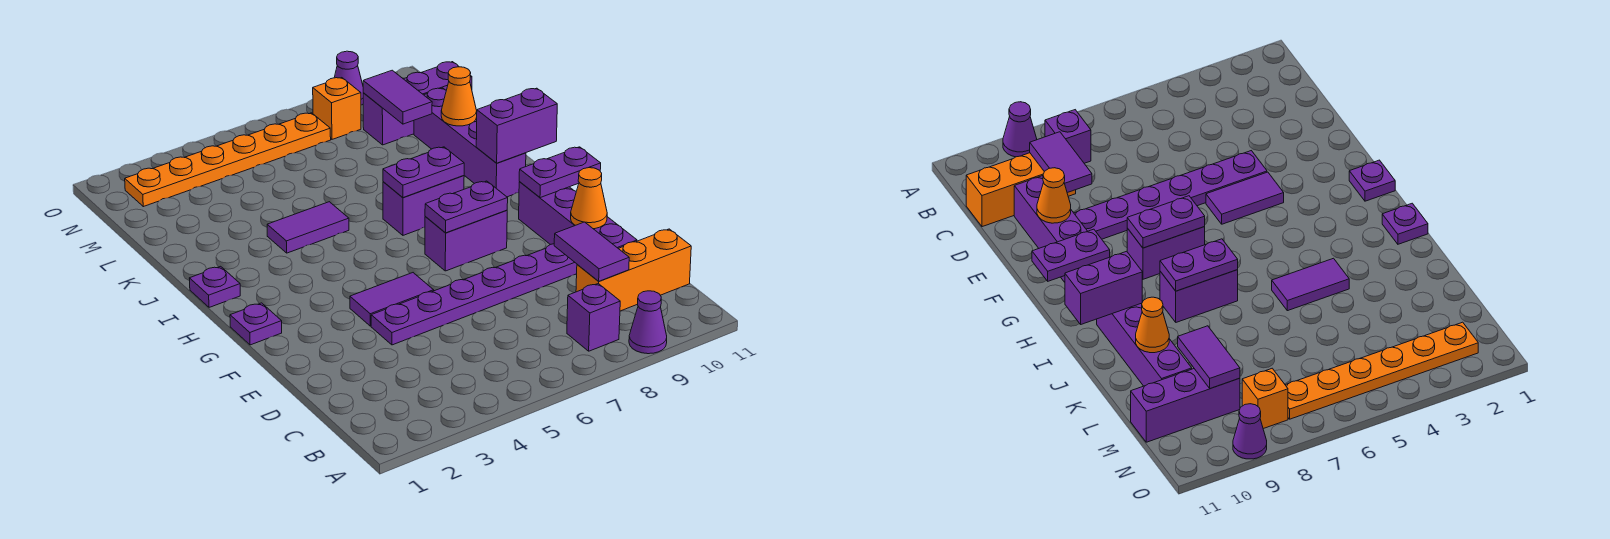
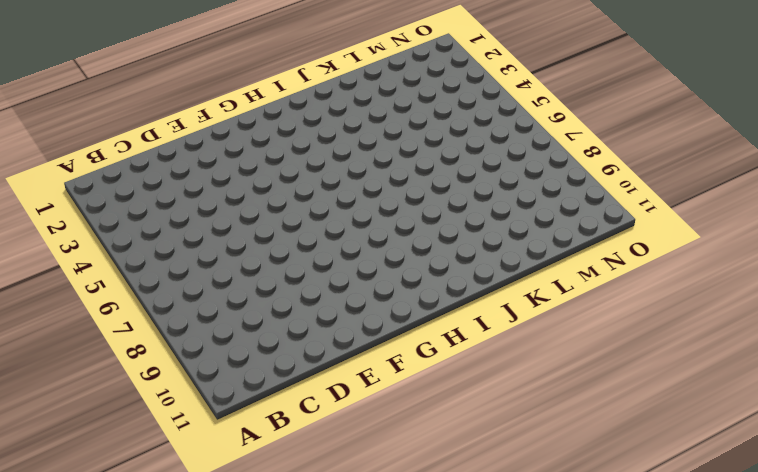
none -> purple cone A9 level 1
none -> purple brick B8 level 1
none -> orange brick C9:C11 level 1

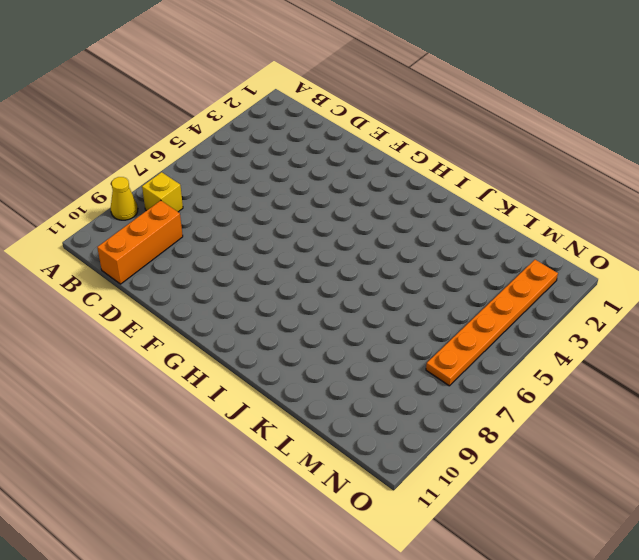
yellow cone A9 level 1 -> purple cone A9 level 1
yellow brick B8 level 1 -> purple brick B8 level 1
none -> purple brick D10:G10 level 1
none -> purple plate E4:E9 level 1
none -> purple tile F4:F5 level 1

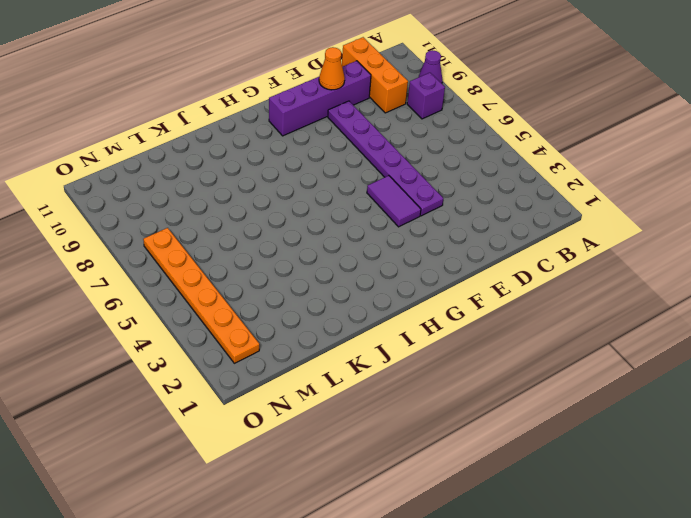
none -> purple plate G1 level 1
none -> purple brick G7:G8 level 1
none -> purple plate I1 level 1

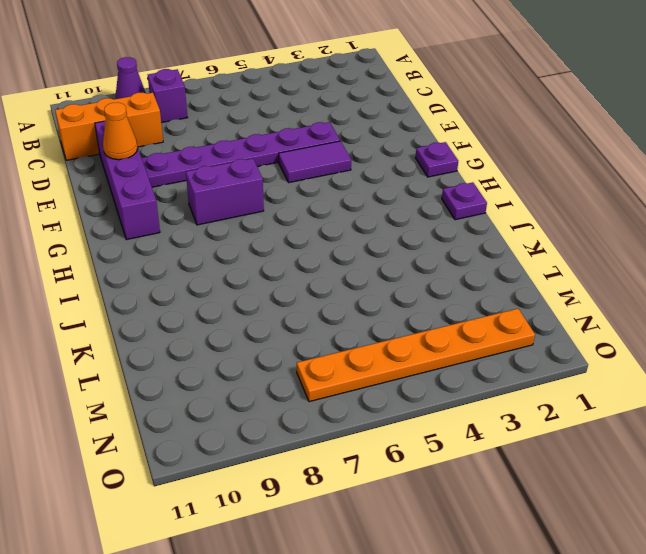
none -> purple brick I7:I8 level 1
none -> purple brick I10:L10 level 1
none -> purple tile J4:J5 level 1

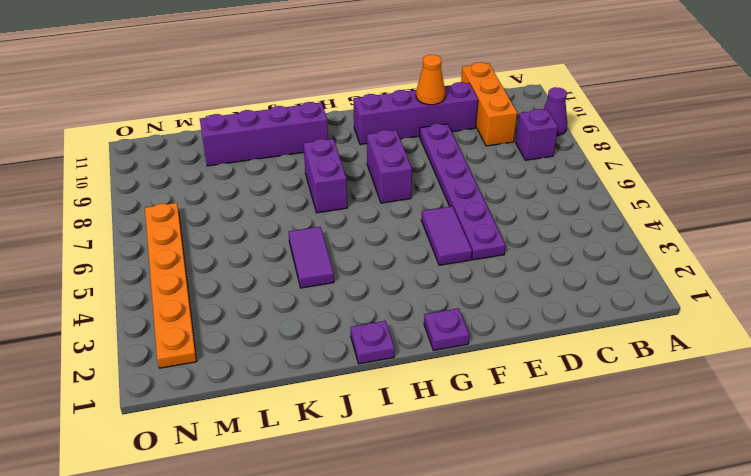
none -> purple brick M9:M11 level 1
none -> orange brick N8 level 1
none -> purple cone O9 level 1

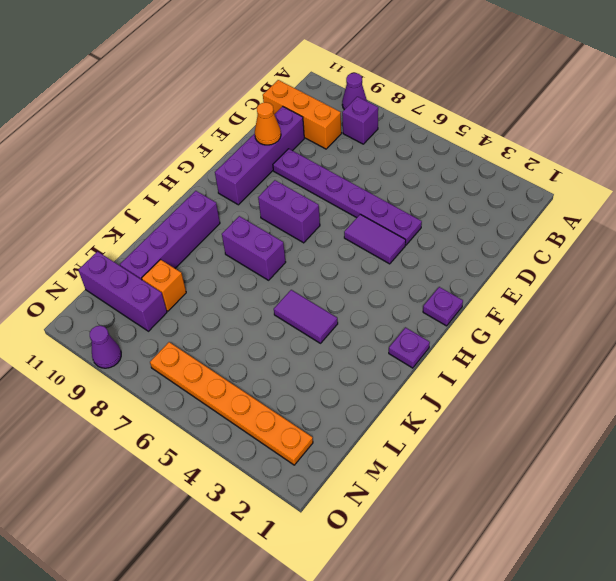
orange brick L9 level 1 -> orange brick N8 level 1
none -> purple tile C9:D9 level 2
none -> purple plate G7:G8 level 2
none -> purple plate G10:G11 level 2

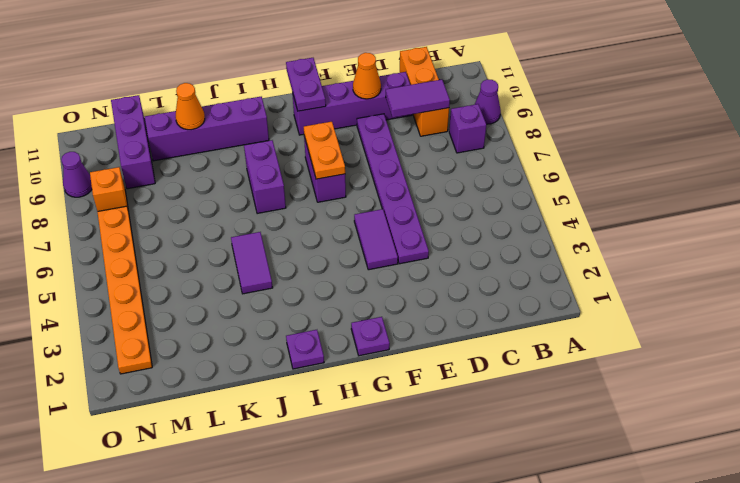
orange plate G7:G8 level 2 -> purple plate G7:G8 level 2
none -> purple plate I7:I8 level 2
none -> purple brick I10:I11 level 2
none -> purple tile L9:M9 level 2

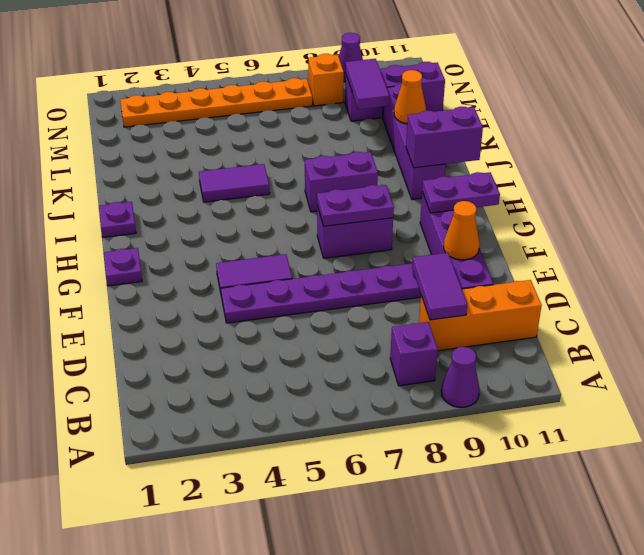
none -> purple plate I7:I8 level 2

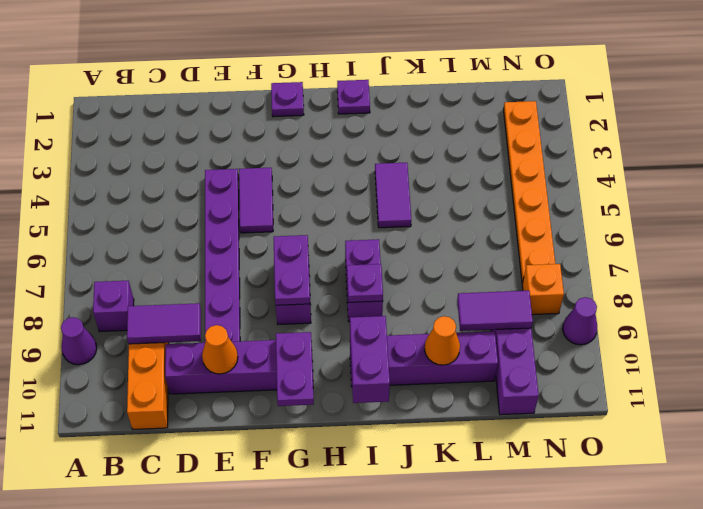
purple plate I8 level 2 -> purple plate I7:I8 level 2

